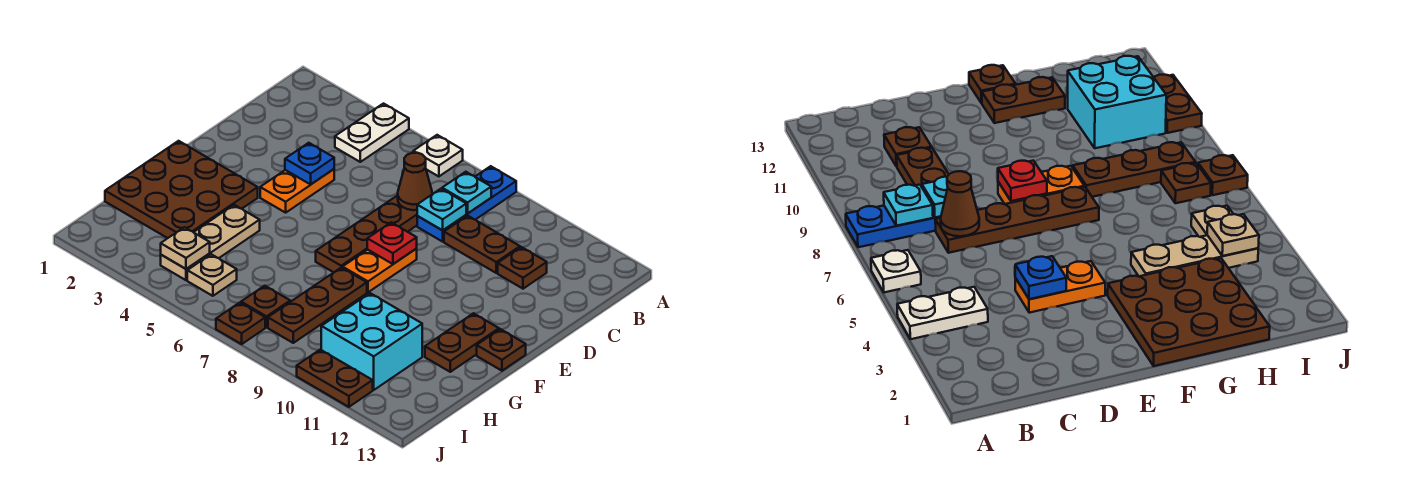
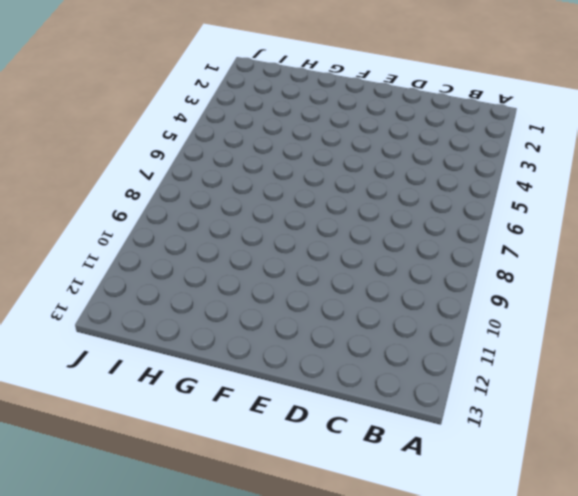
none -> white plate A4:B4 level 1
none -> white plate A6 level 1
none -> blue plate A8:C8 level 1

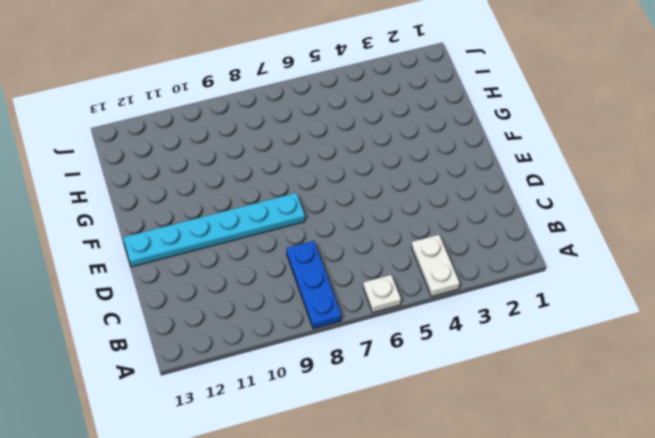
cyan plate E8:E13 level 1 -> orange plate E8:F8 level 1
none -> brown plate C7:F7 level 1
none -> brown plate C9:C10 level 1
none -> brown plate C11 level 1

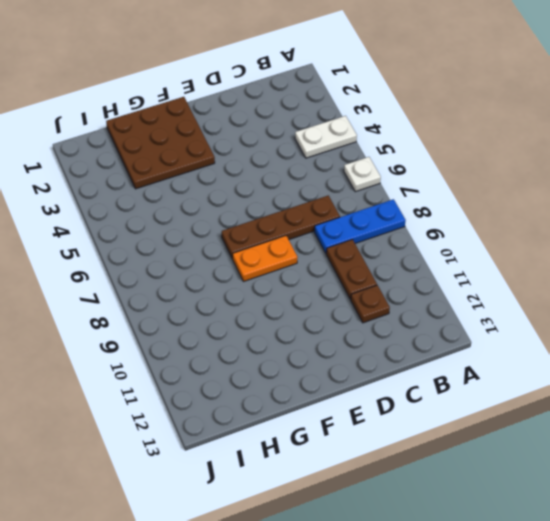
none -> orange plate D4:E4 level 1
none -> brown plate F12:G12 level 1
none -> brown plate F13 level 1

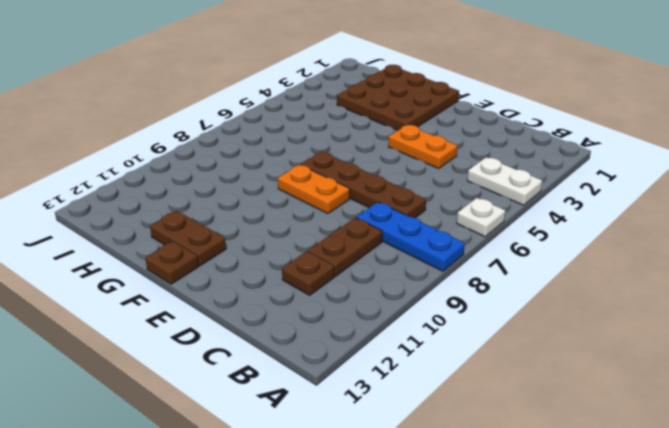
none -> tan plate G4:I4 level 1
none -> brown plate G8:I8 level 1
none -> cyan brick H10:I11 level 1

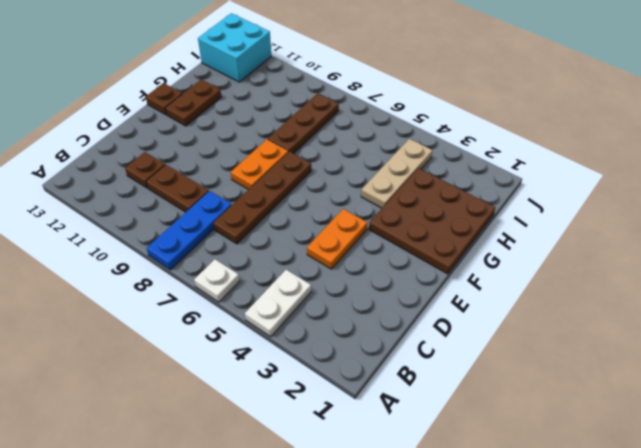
cyan brick I12:J13 level 1 -> cyan brick H10:I11 level 1
none -> tan plate I5 level 1
none -> brown plate I7 level 1
none -> brown plate J7 level 1

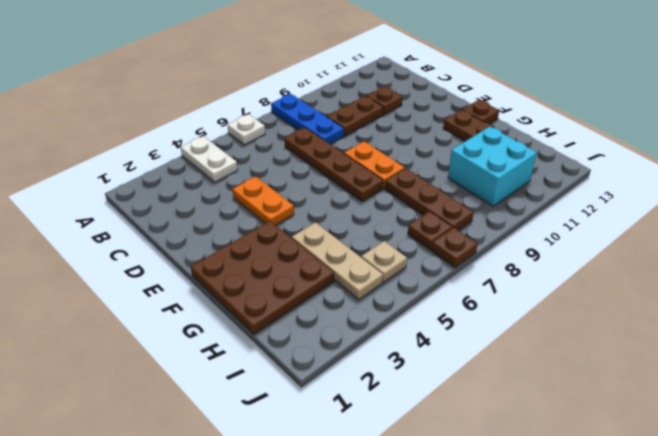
none -> brown plate J10:J11 level 1
none -> cyan plate B8 level 2
none -> brown cone C7 level 2

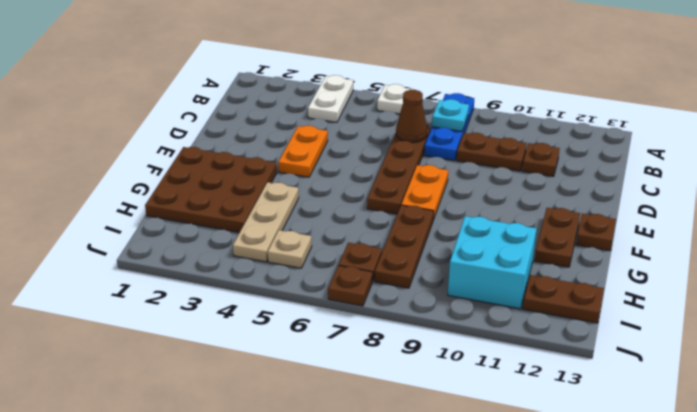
brown plate I12:I13 level 1 -> brown plate J10:J11 level 1
none -> cyan plate C8 level 2
none -> blue plate D4 level 2
none -> red plate E8 level 2

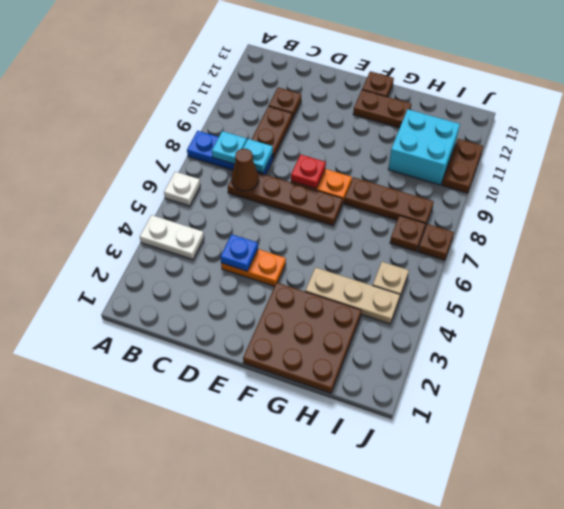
none -> tan plate I4 level 2

